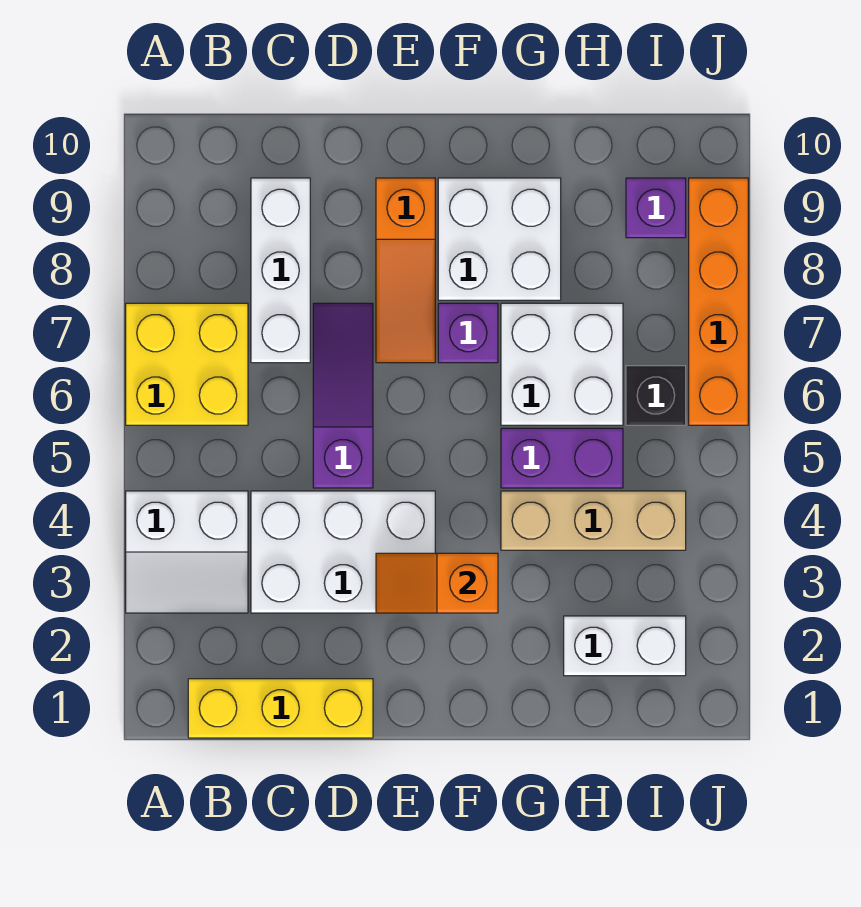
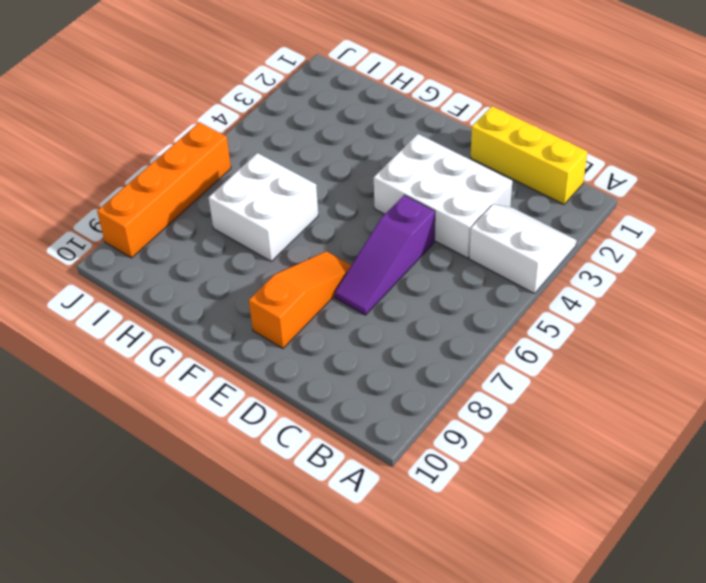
none -> yellow brick A6:B7 level 1
none -> white brick C7:C9 level 1
none -> purple brick F7 level 1

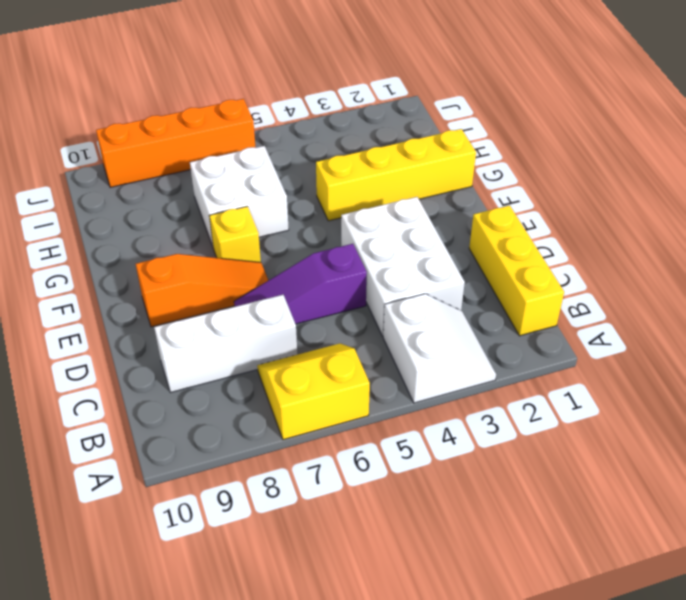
yellow slope A6:B7 level 1 top A -> yellow brick A6:B7 level 1
yellow brick F7 level 1 -> purple brick F7 level 1
yellow brick G1:G4 level 1 -> tan brick G4:I4 level 1
none -> white brick F8:G9 level 1
none -> purple brick G5:H5 level 1
none -> white brick H2:I2 level 1

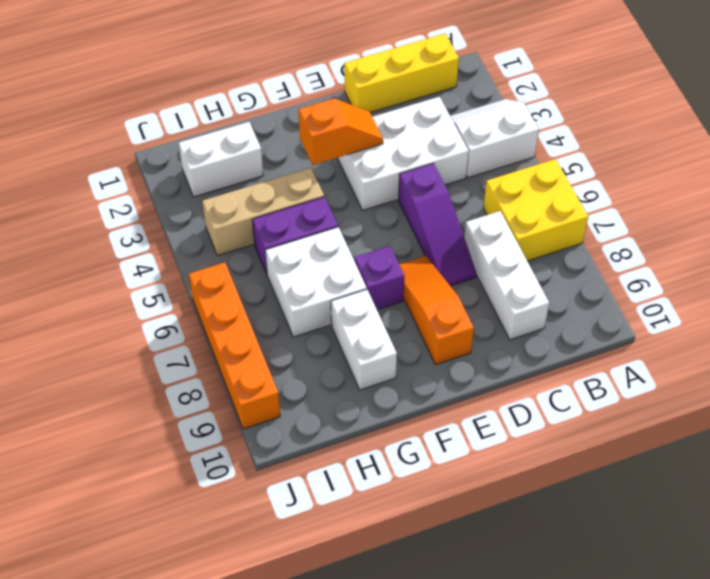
white brick G8:G9 level 1 -> white brick F8:G9 level 1
none -> black brick I6 level 1
none -> purple brick I9 level 1

